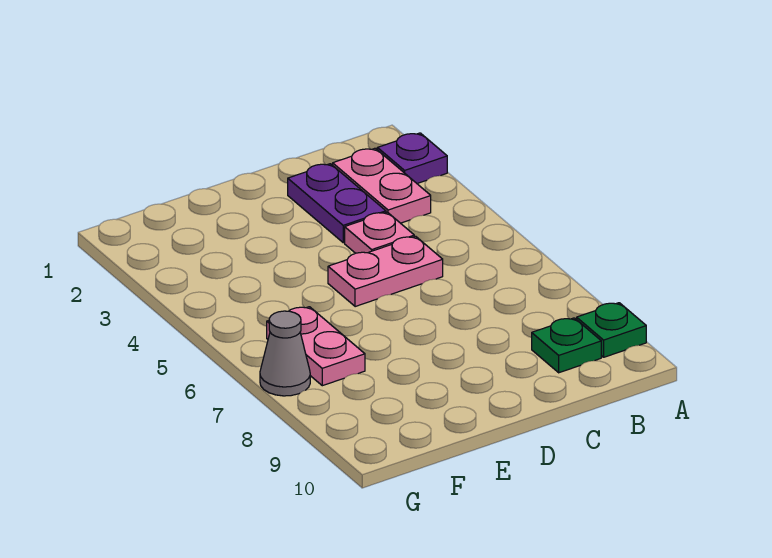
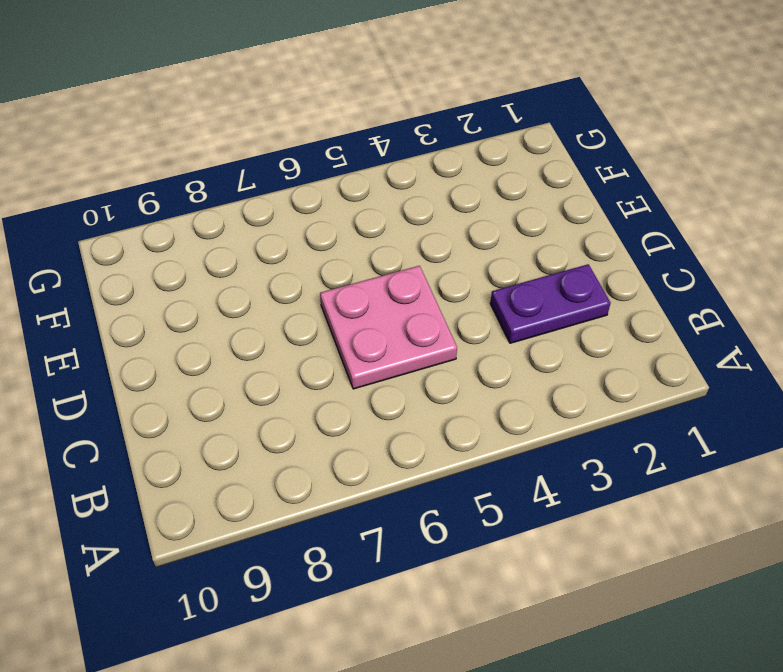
pink plate C5:D6 level 1 -> pink plate C5:D5 level 1
none -> purple plate A2 level 1
none -> green plate A9 level 1

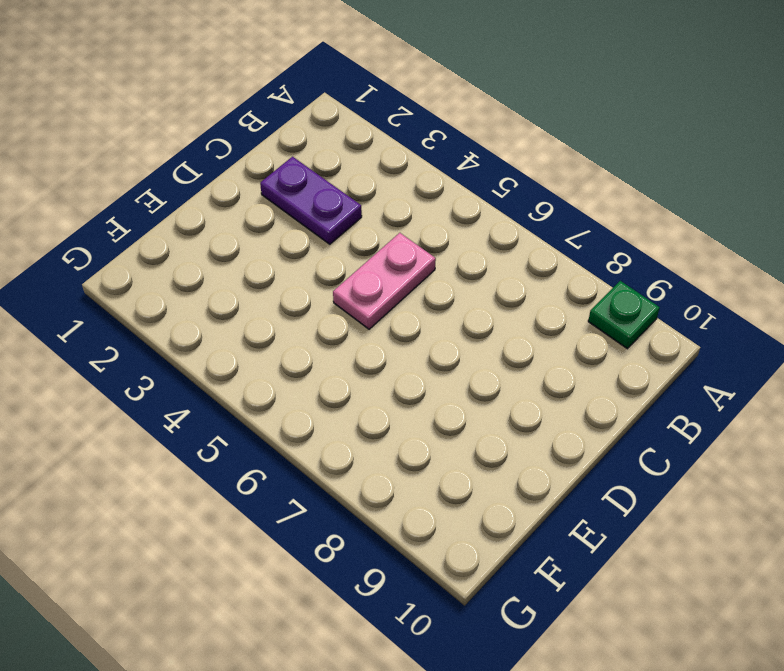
none -> purple plate A2 level 1
none -> pink plate B2:B3 level 1

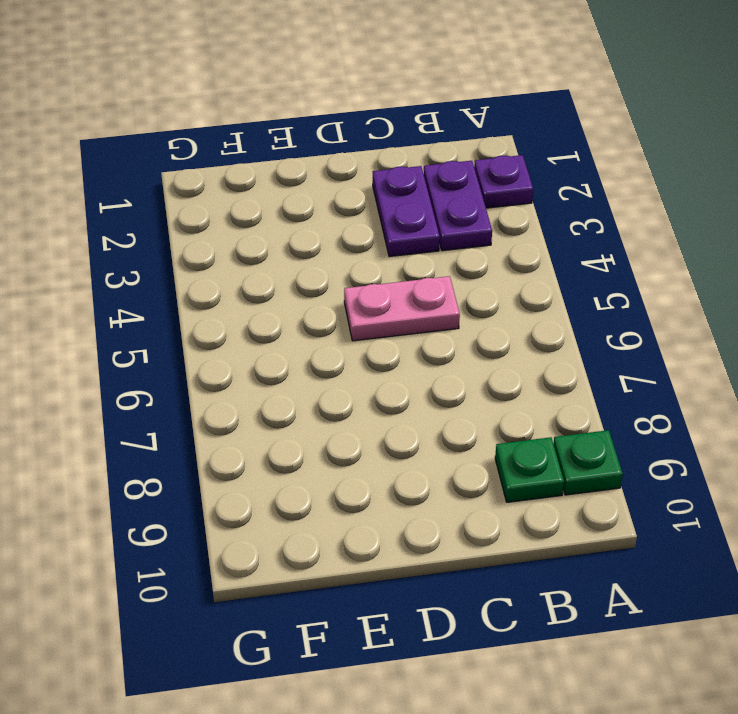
purple plate B2:B3 level 1 -> pink plate B2:B3 level 1
none -> pink plate C4 level 1
none -> pink plate F6:F7 level 1

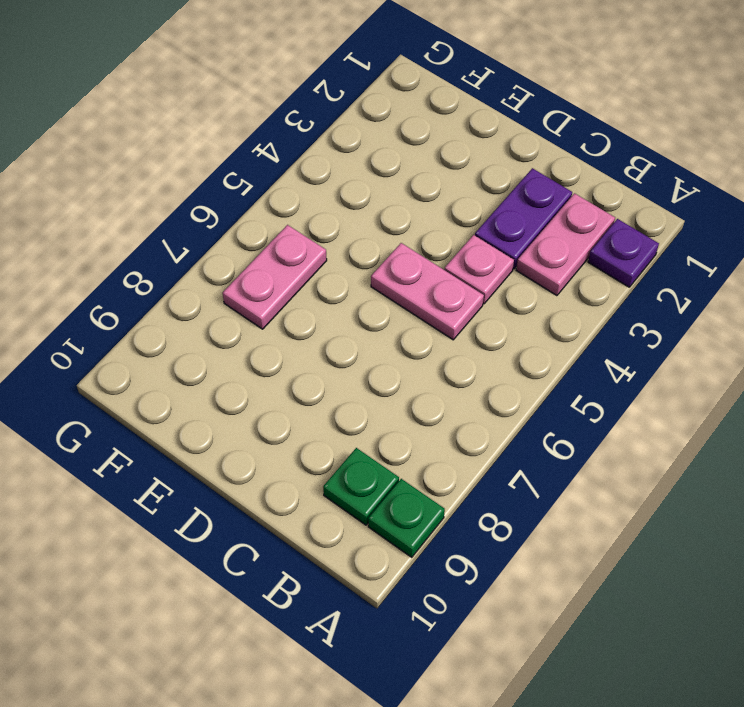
none -> grey cone G7 level 1

